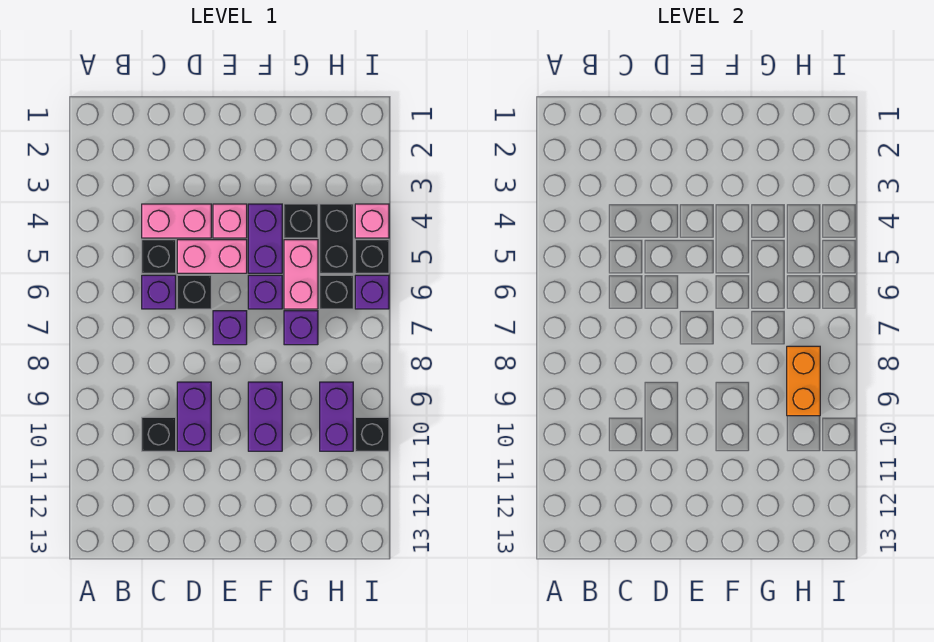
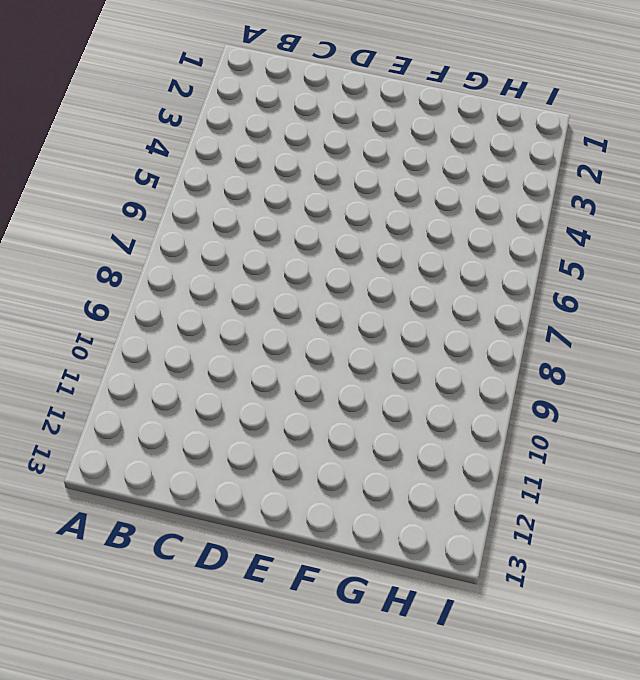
none -> pink brick C4:D4 level 1
none -> black brick C5 level 1
none -> purple brick C6 level 1

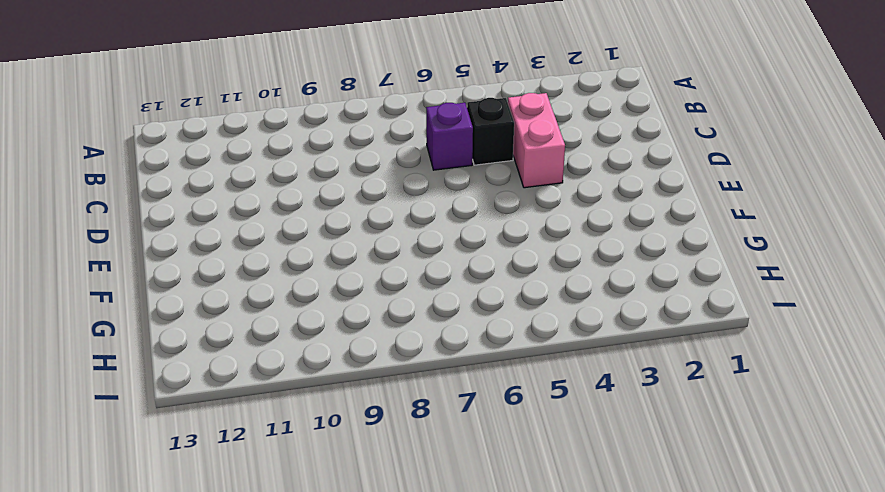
none -> black brick C10 level 1
none -> pink brick D5:E5 level 1
none -> black brick D6 level 1

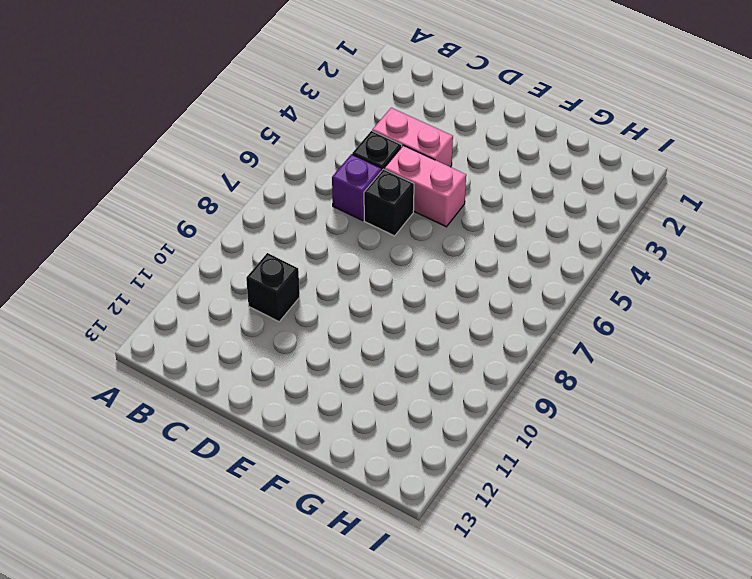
none -> purple brick D9:D10 level 1
none -> pink brick E4 level 1
none -> purple brick E7 level 1

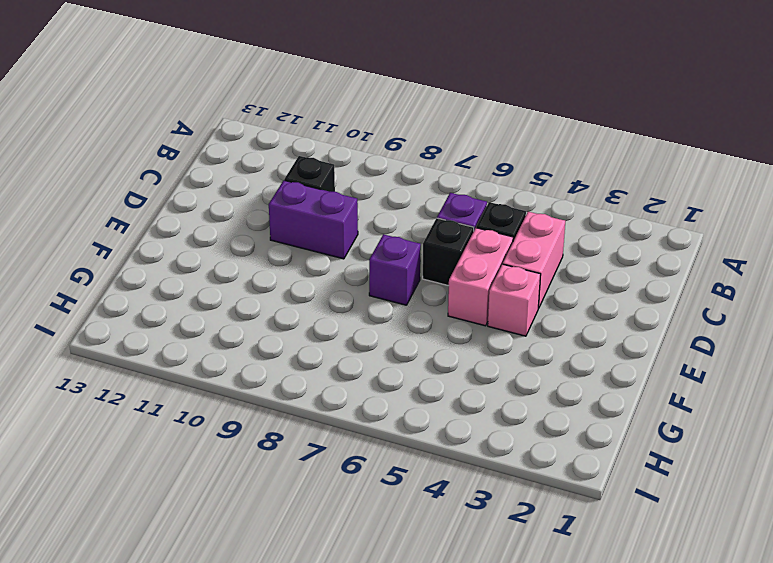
none -> purple brick F4:F5 level 1
none -> purple brick F6 level 1
none -> purple brick F9:F10 level 1

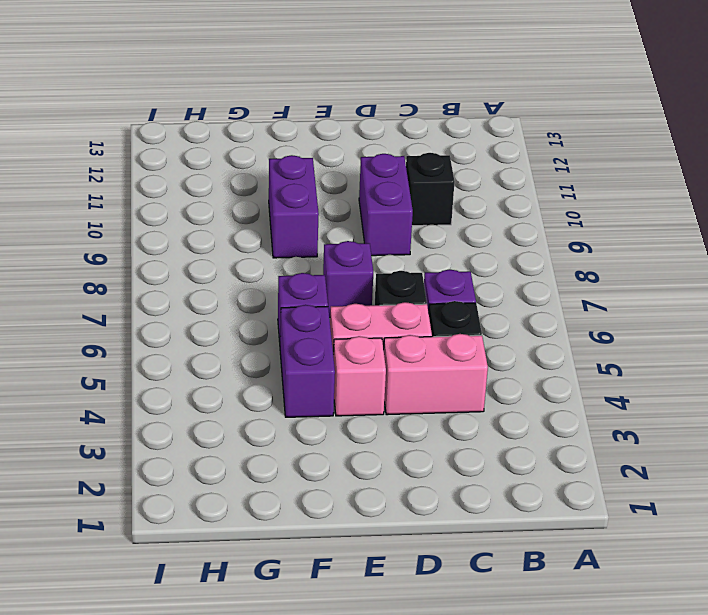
none -> black brick G4 level 1
none -> pink brick G5:G6 level 1
none -> purple brick G7 level 1

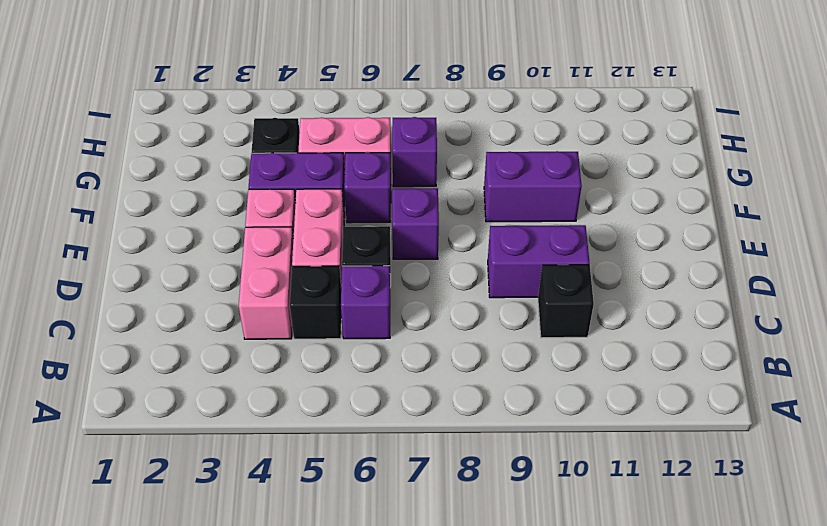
none -> black brick H4:H5 level 1
none -> black brick H6 level 1
none -> purple brick H9:H10 level 1

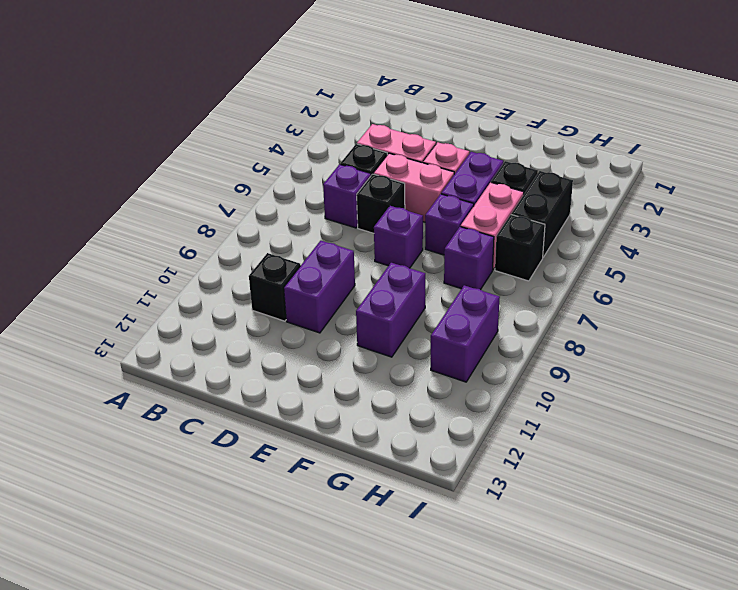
none -> pink brick I4 level 1
none -> black brick I5 level 1
none -> purple brick I6 level 1

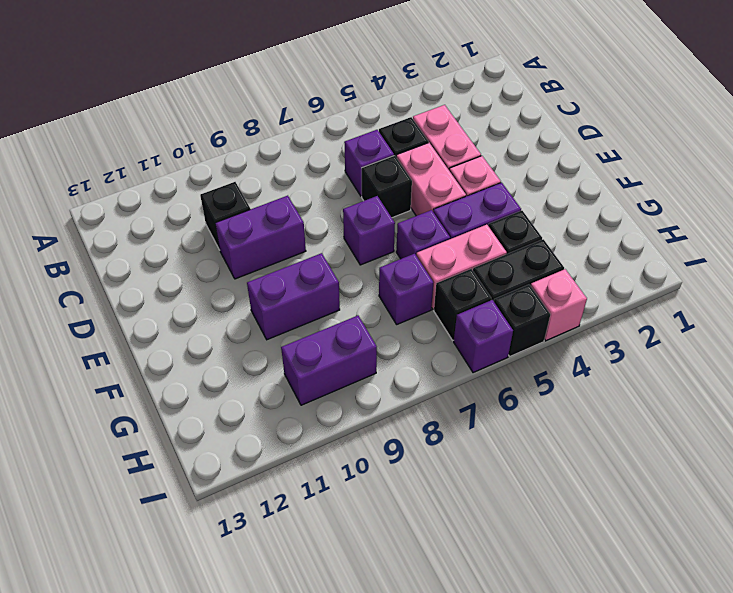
none -> black brick I10 level 1
none -> orange brick H8:H9 level 2

